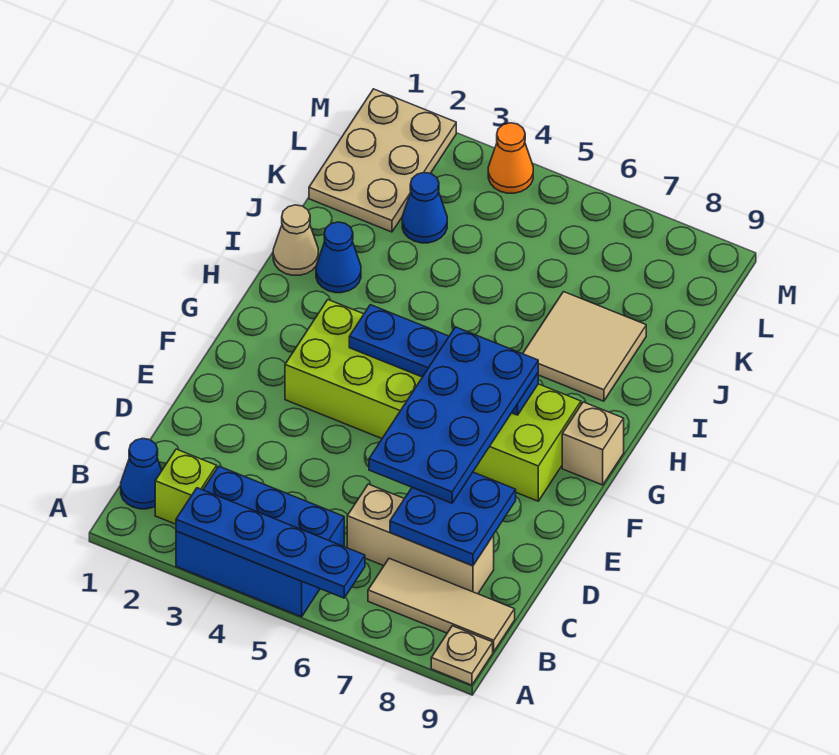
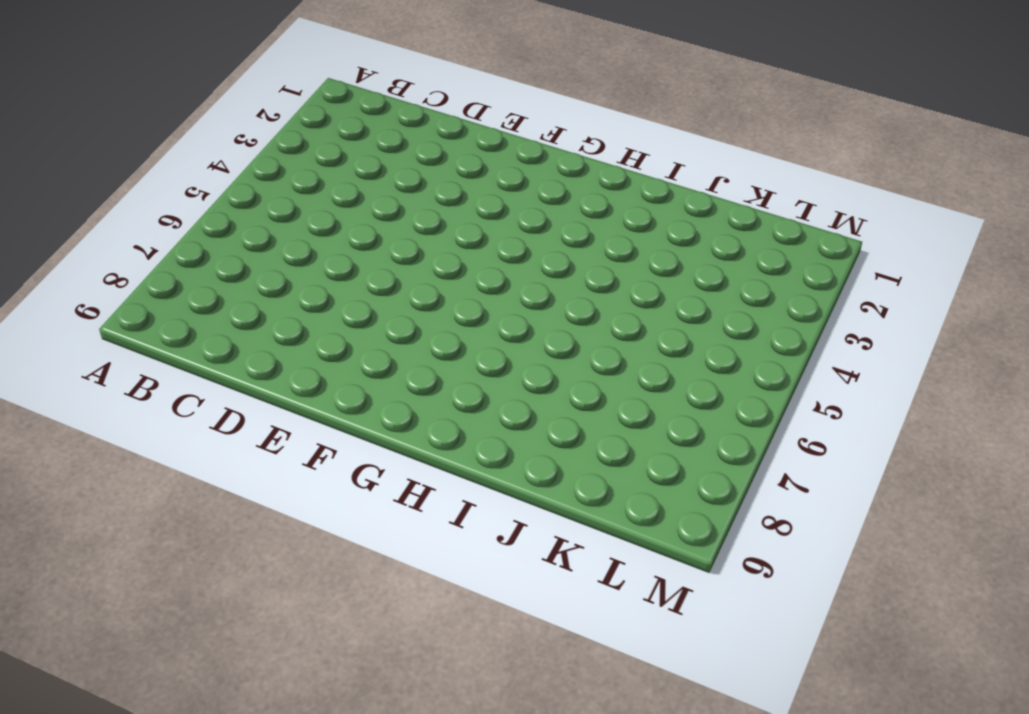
none -> blue brick A3:B5 level 1
none -> tan plate A9 level 1
none -> blue cone B1 level 1

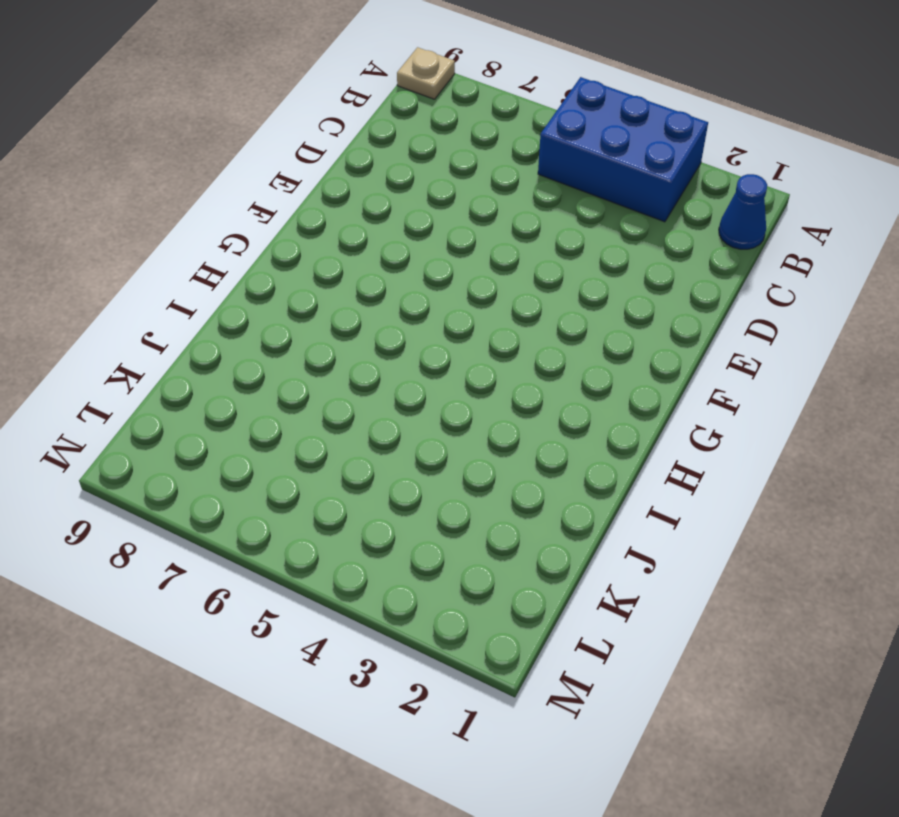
none -> lime brick B2 level 1
none -> tan tile B7:B9 level 1
none -> tan brick C6:C8 level 1

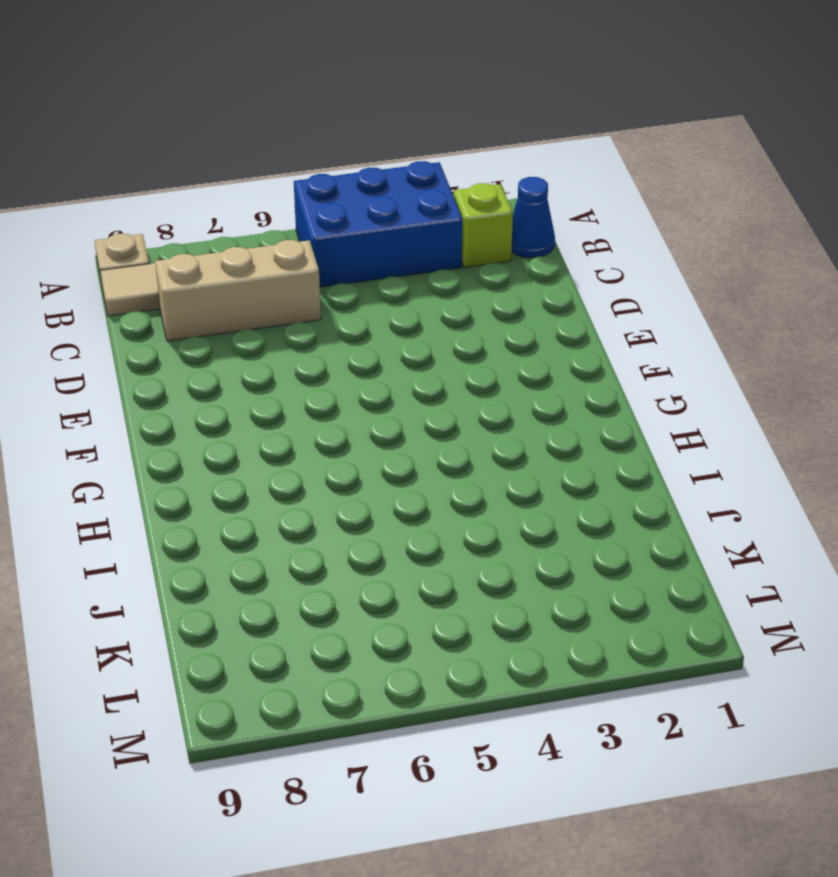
none -> lime brick F3:G8 level 1
none -> tan brick G9 level 1
none -> tan cone I1 level 1

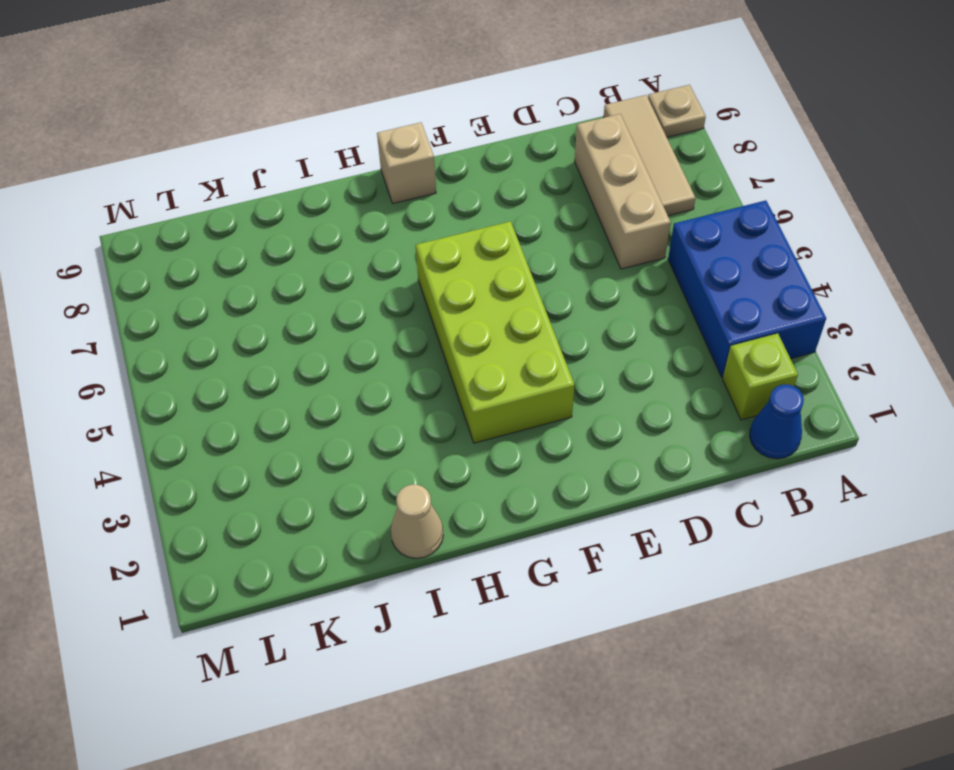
lime brick F3:G6 level 1 -> lime brick F3:G8 level 1
none -> blue cone I2 level 1
none -> tan tile I7:J8 level 1
none -> tan plate K1:M2 level 1

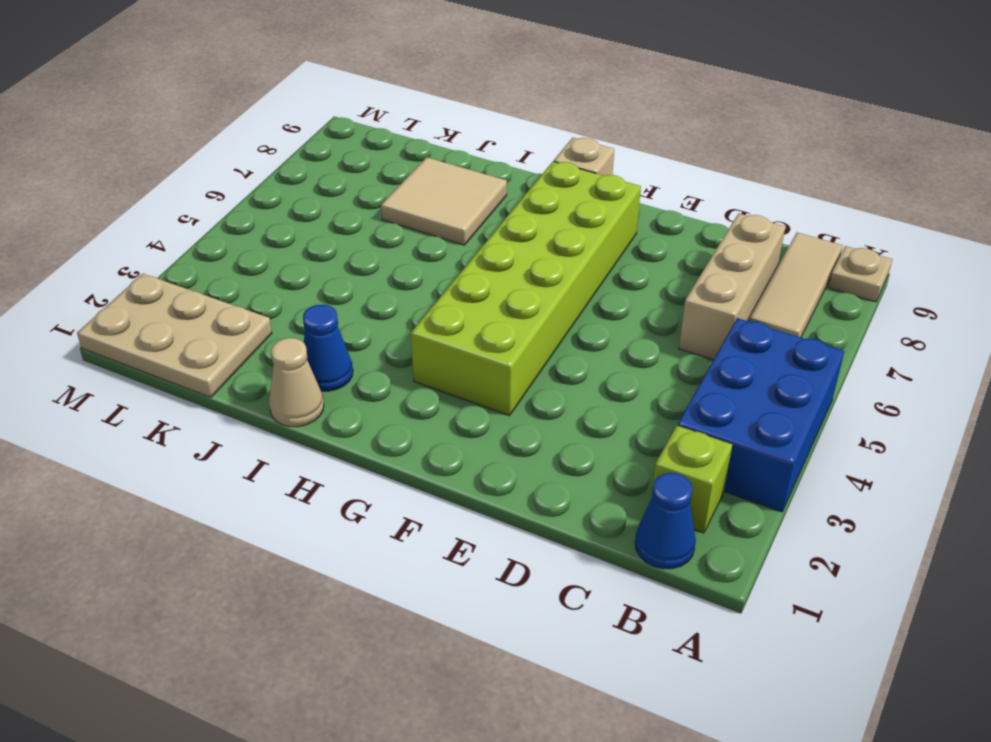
none -> blue cone K3 level 1
none -> orange cone M4 level 1
none -> blue plate A3:A6 level 2

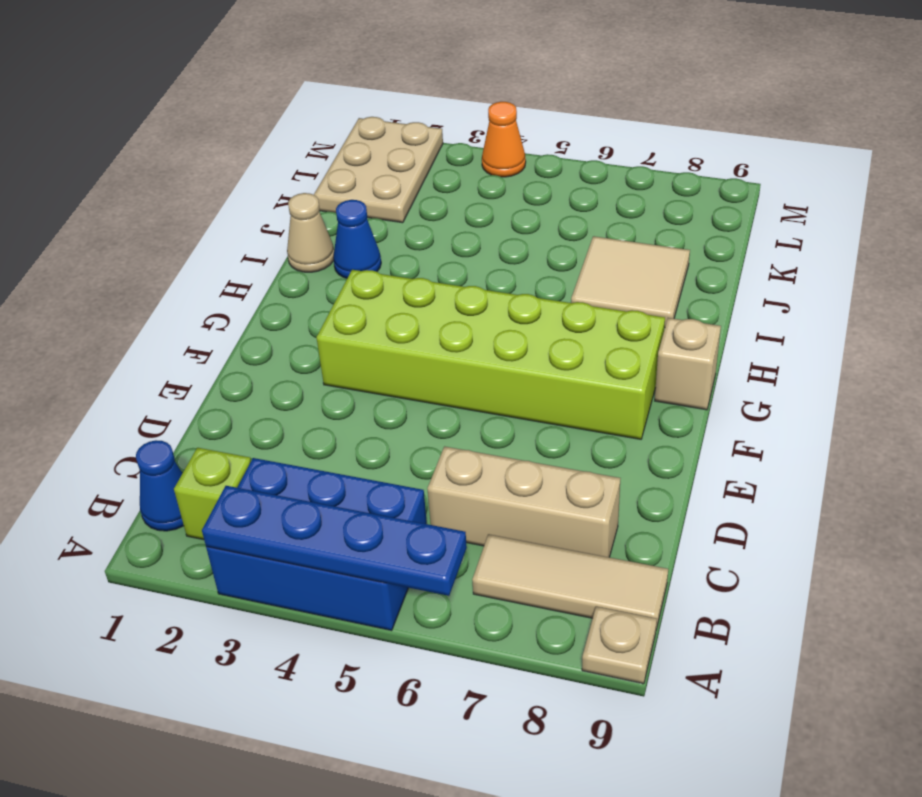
none -> blue cone K3 level 1
none -> blue plate C7:D8 level 2
none -> blue plate G4:G7 level 2

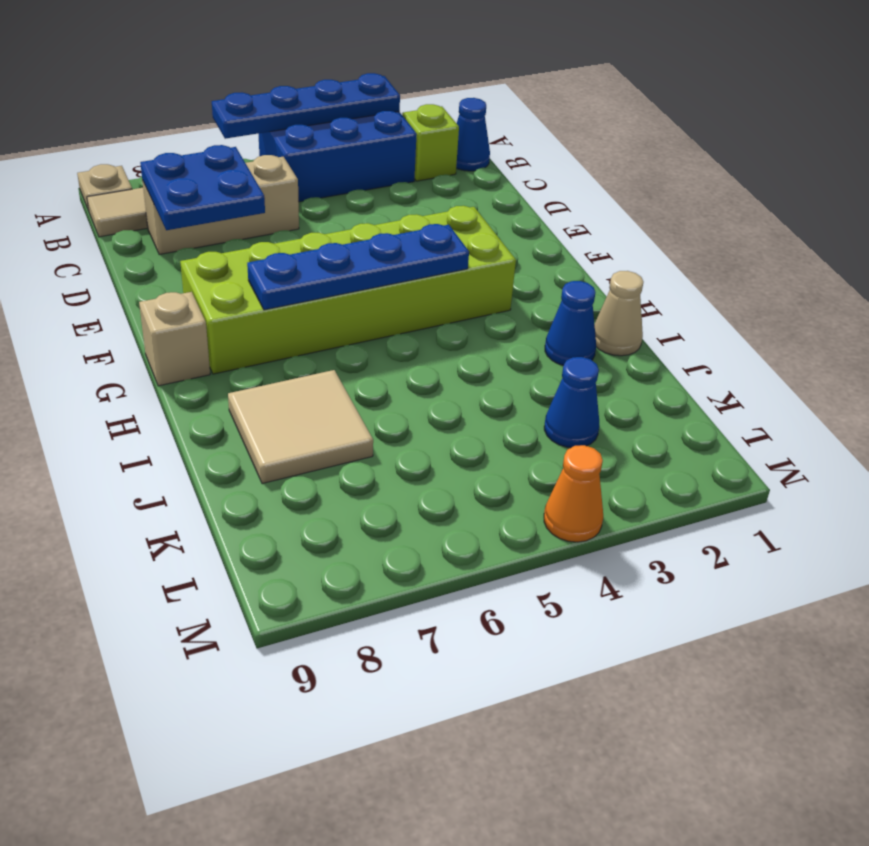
none -> tan plate K1:M2 level 1
none -> blue plate D6:G7 level 3

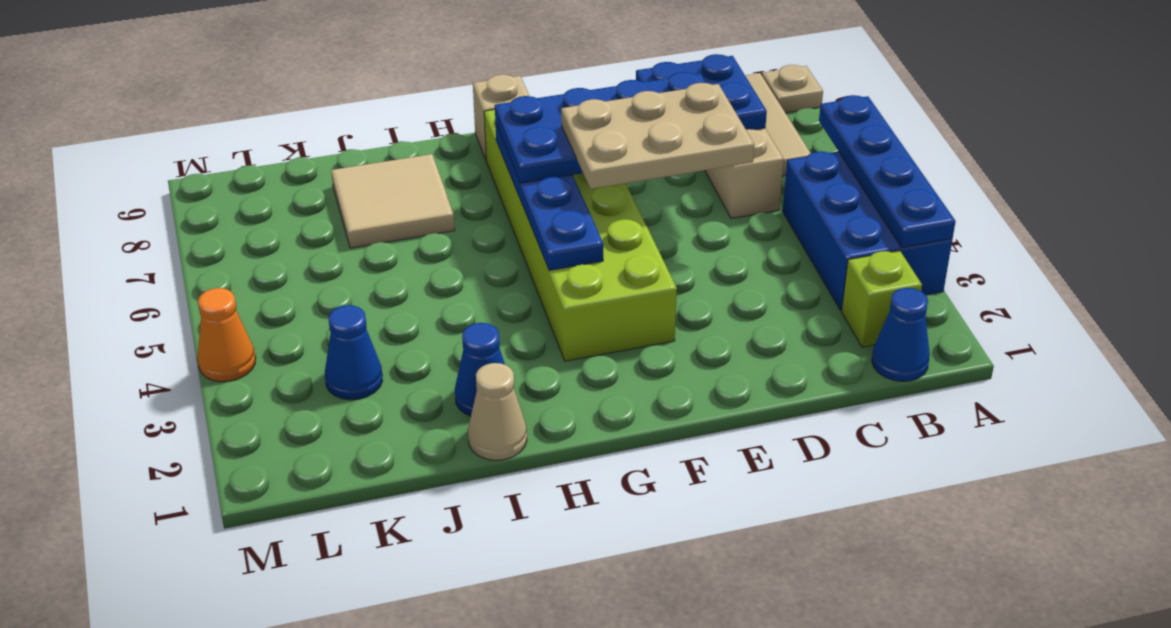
tan plate D5:F6 level 4 -> tan plate K1:M2 level 1

